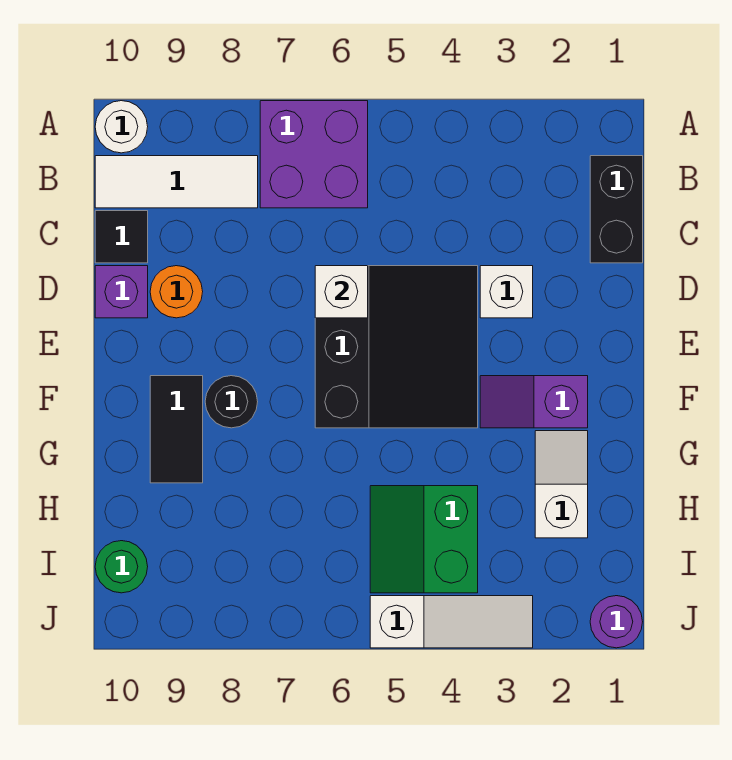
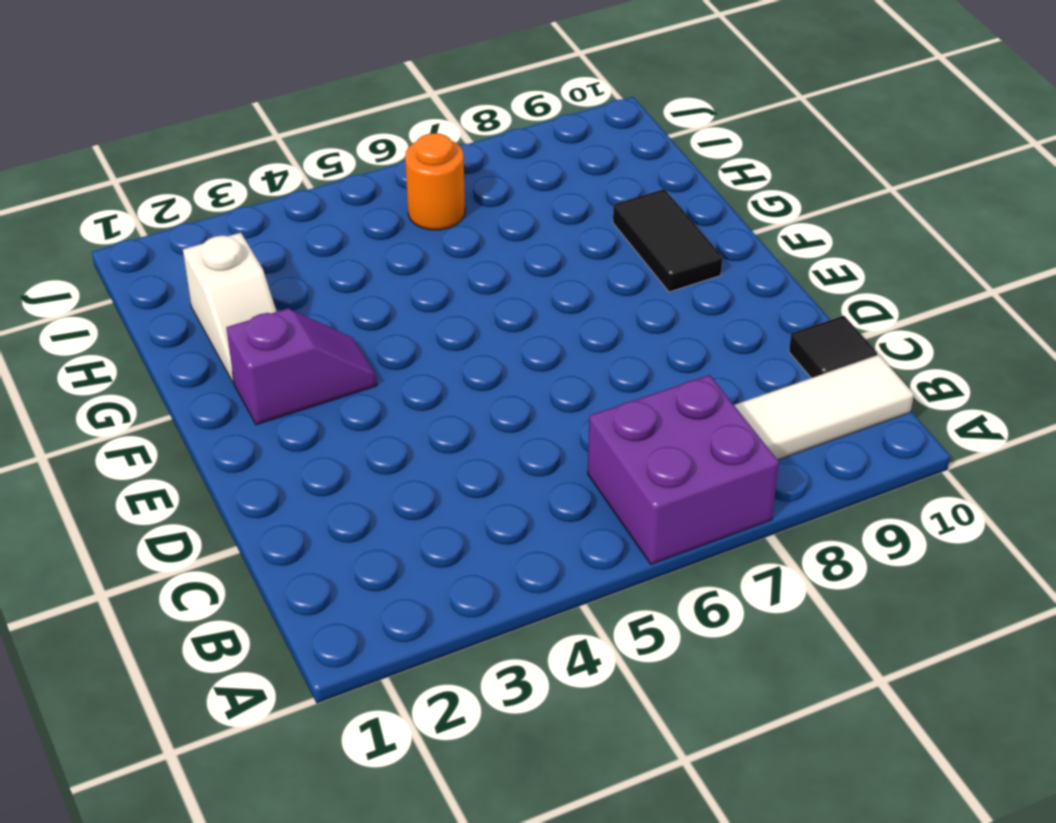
orange round brick I6 level 1 -> orange round brick D9 level 1
none -> white round brick A10 level 1
none -> black brick B1:C1 level 1
none -> white brick D3 level 1

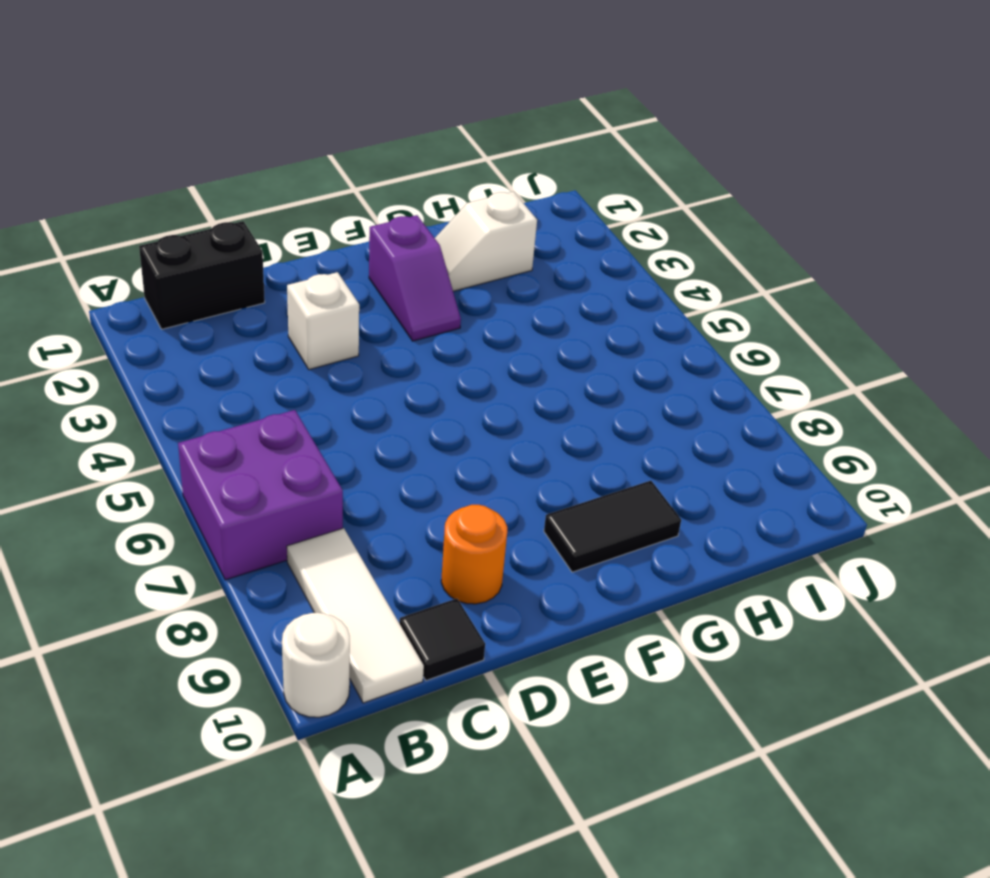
none -> black slope D4:F6 level 1 top 6
none -> purple brick D10 level 1
none -> black round brick F8 level 1

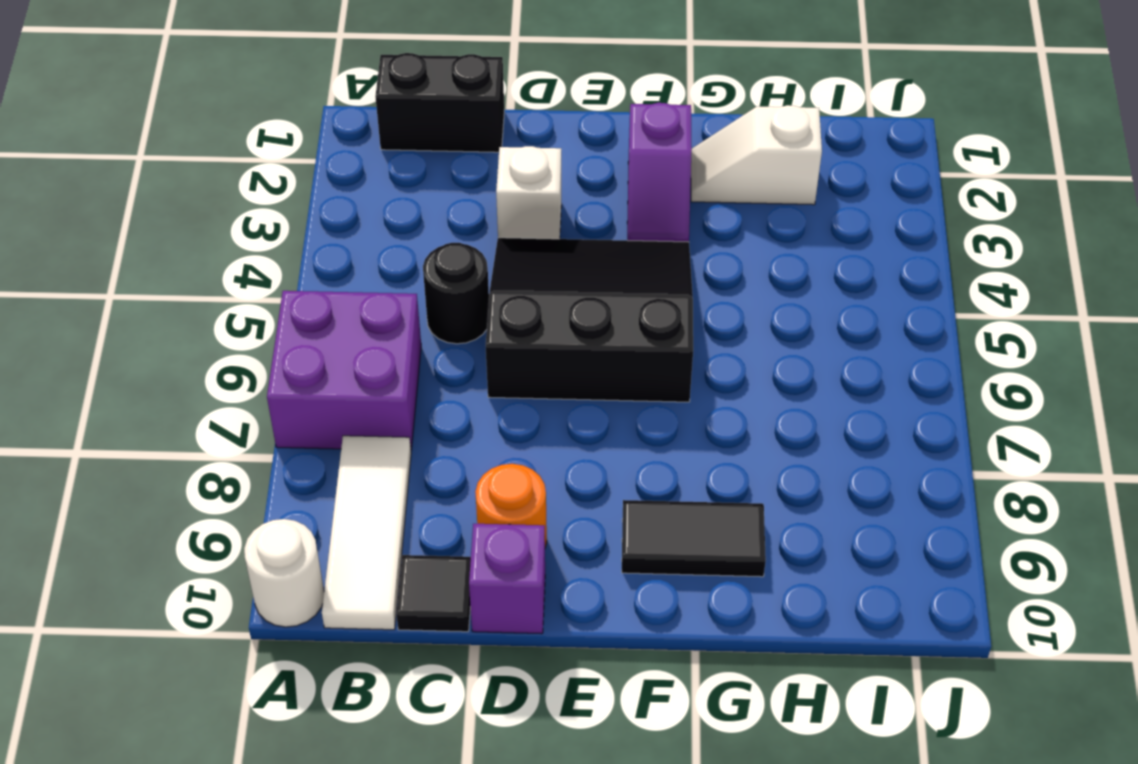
black round brick C5 level 1 -> black round brick F8 level 1
none -> green slope H4:I5 level 1 top 4
none -> green round brick I10 level 1
none -> purple round brick J1 level 1

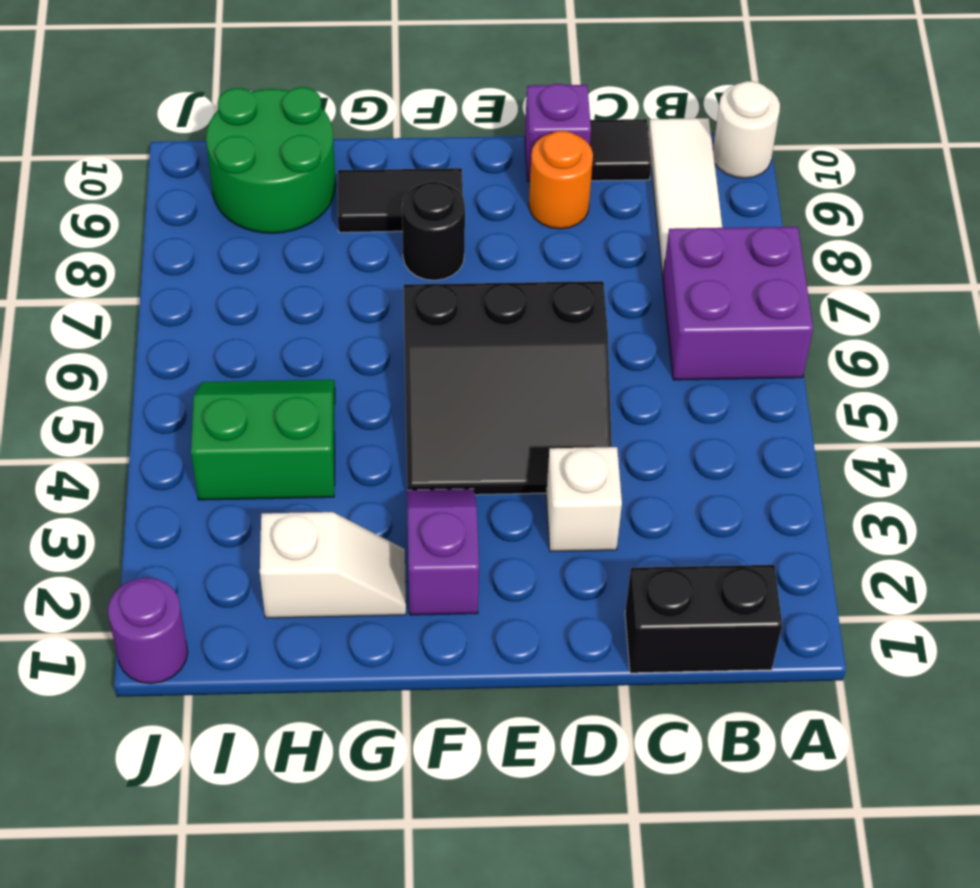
green round brick H9:I10 level 1 -> green round brick I10 level 1
none -> white slope J3:J5 level 1 top 5
none -> white brick D6 level 2

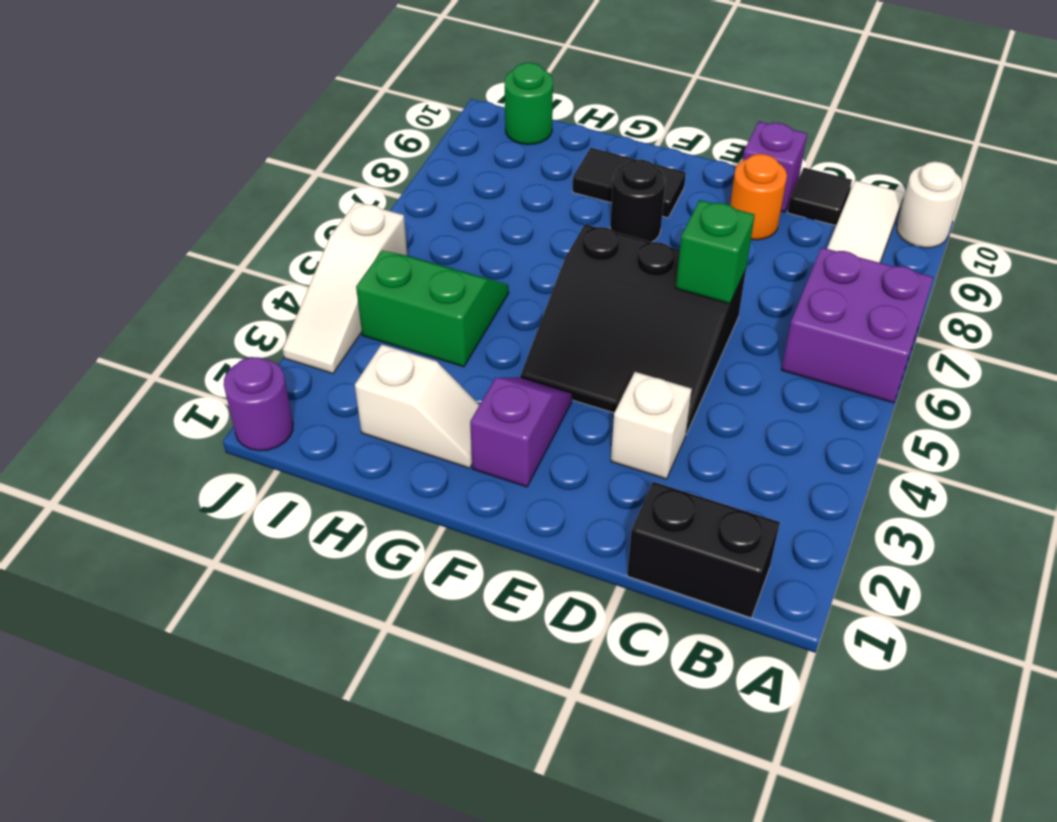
green brick D6 level 2 -> white brick D6 level 2

